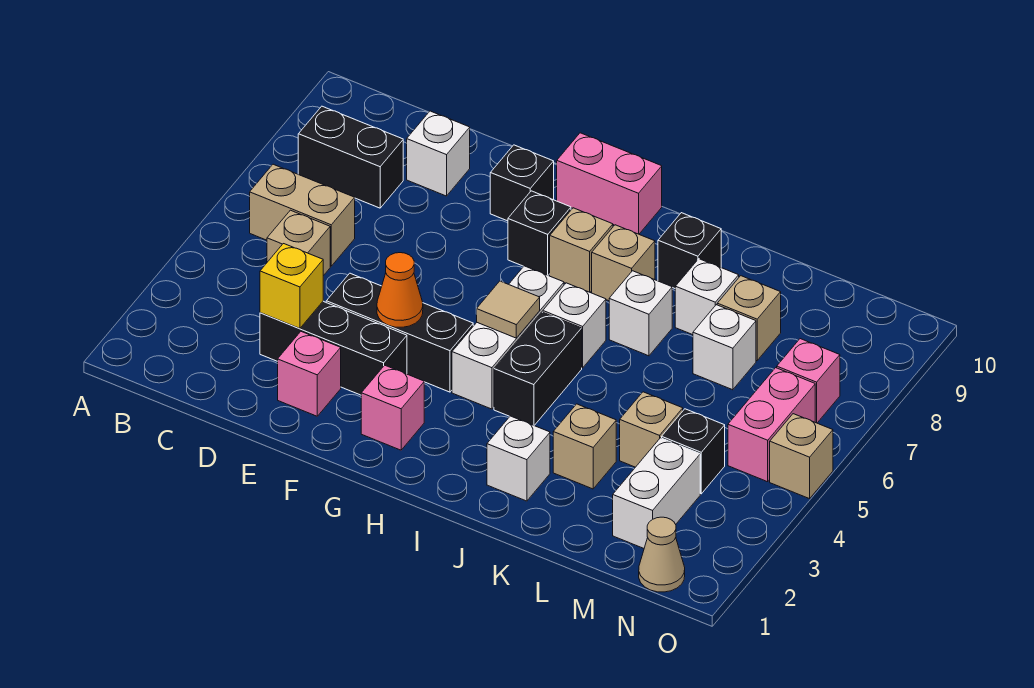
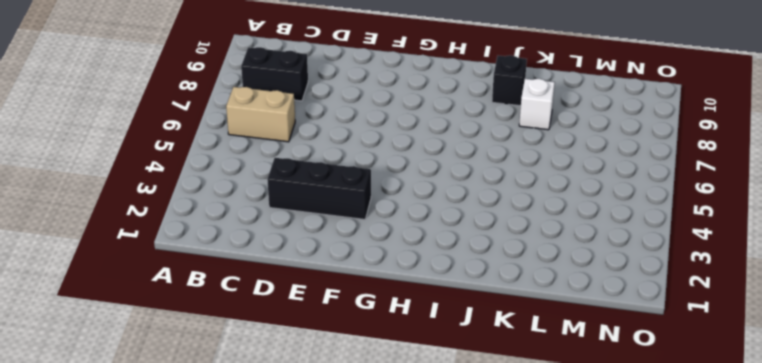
none -> tan brick C5 level 1
none -> white brick D9 level 1
none -> pink brick E2 level 1
none -> black brick E4:G4 level 1

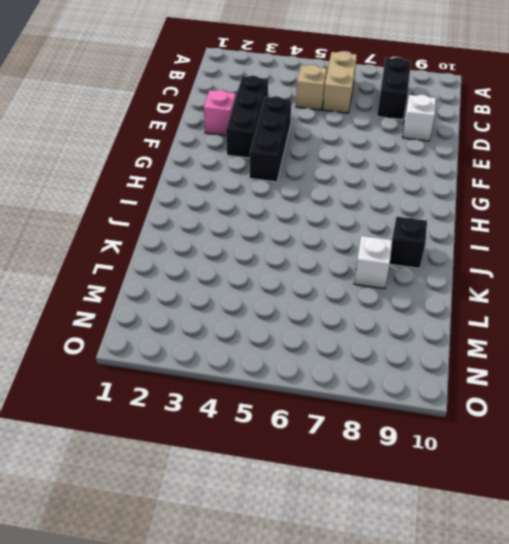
none -> black brick F9 level 1
none -> pink brick G2 level 1
none -> black brick G8 level 1
none -> pink brick G10:H10 level 1

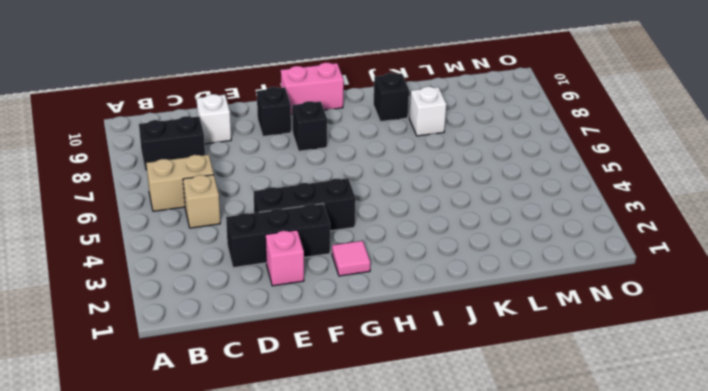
pink tile G2 level 1 -> pink brick G2 level 1
none -> white brick H4:H6 level 1
none -> tan brick H8 level 1
none -> black brick I4:I5 level 1
none -> white brick I6 level 1

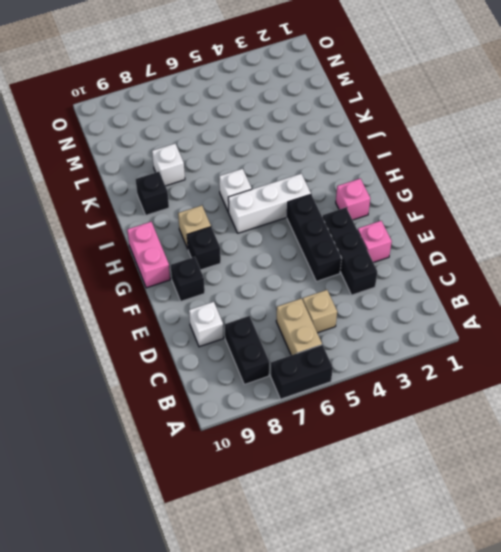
black brick A6:A7 level 1 -> black brick I4:I5 level 1
none -> tan brick I8 level 1
none -> white brick J2 level 1
none -> white brick J7 level 1
none -> tan brick K3 level 1

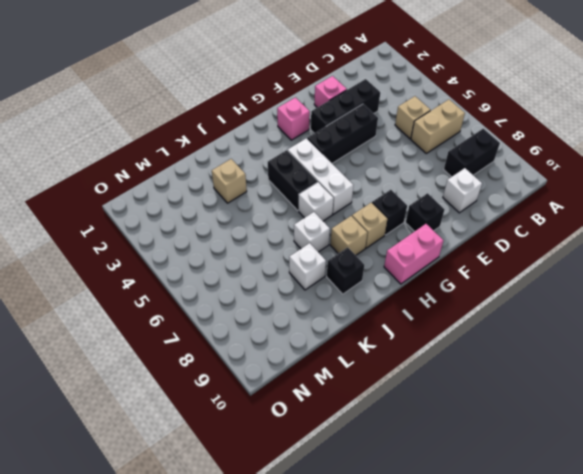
none -> white brick J2 level 1
none -> tan brick L4 level 1
none -> white brick L7 level 1
none -> tan brick L8 level 1

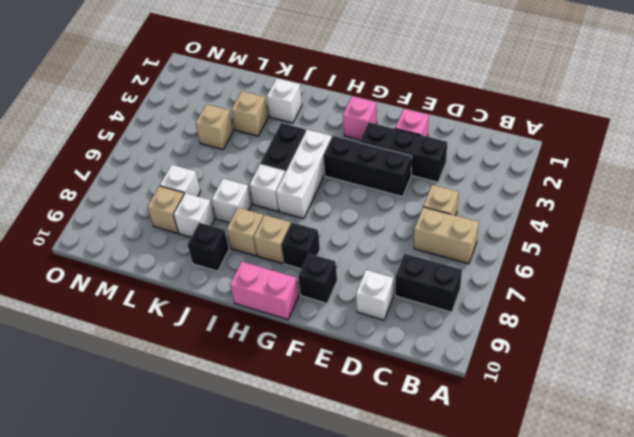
none -> white brick M2:M3 level 1
none -> black brick M4 level 1
none -> tan cone N1 level 1
none -> pink brick N5:N6 level 1

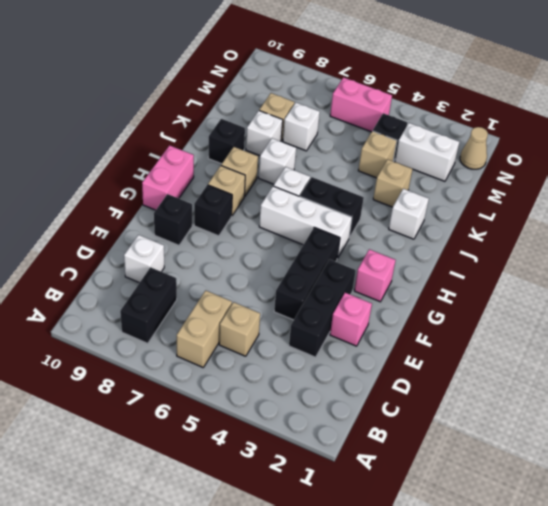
none -> pink brick N7 level 1
none -> tan brick O5 level 1
none -> yellow brick D3 level 2
none -> orange cone F4 level 2

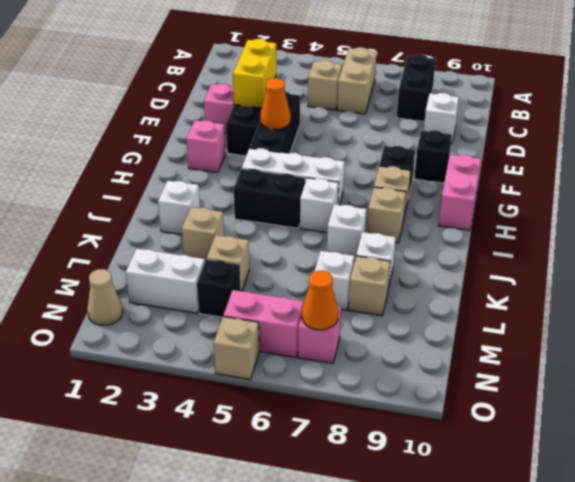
yellow brick D3:E3 level 2 -> yellow brick D3 level 2
orange cone N7 level 2 -> none
none -> black brick J9 level 1
none -> tan tile H5 level 2

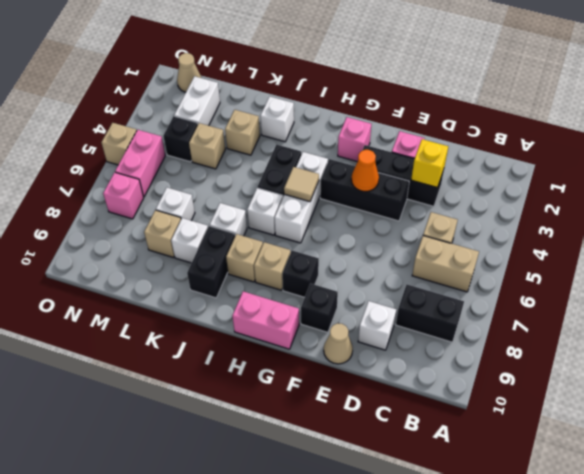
tan cone E10 level 1 -> none
black brick J8:J9 level 1 -> black brick J9 level 1

